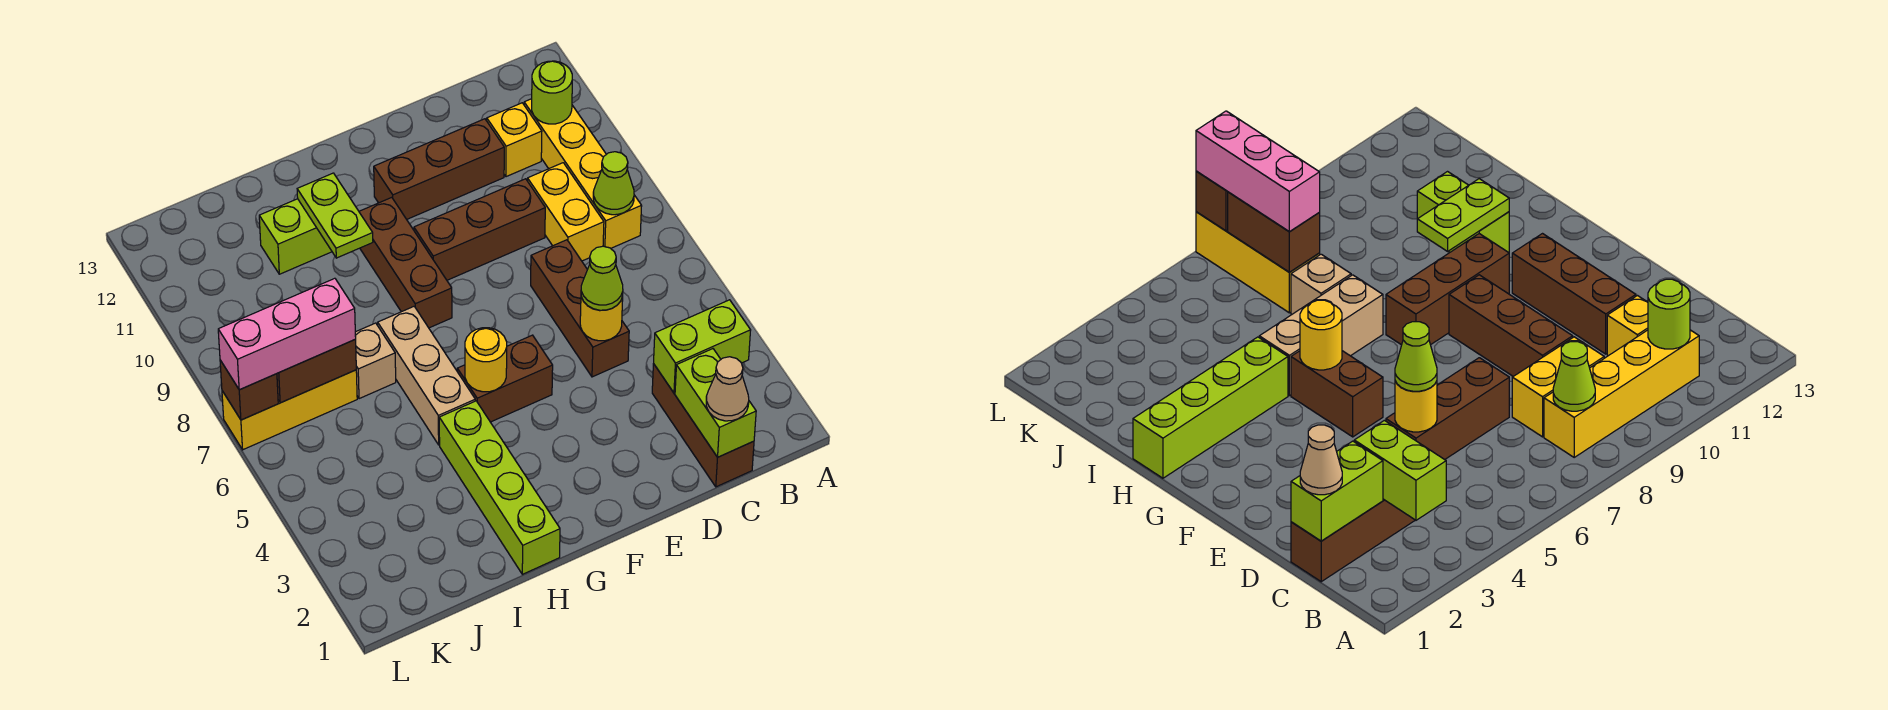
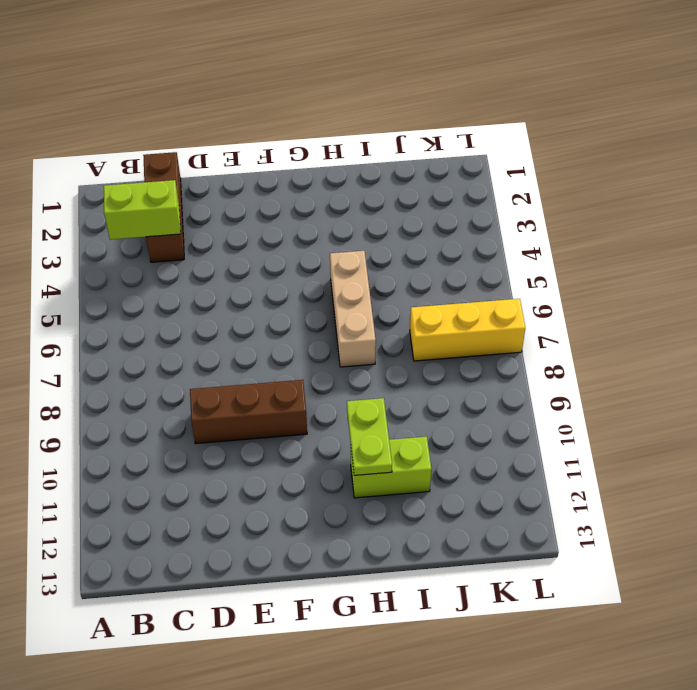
none -> yellow brick B8:B11 level 1
none -> yellow brick C8:C9 level 1
none -> yellow brick C11 level 1

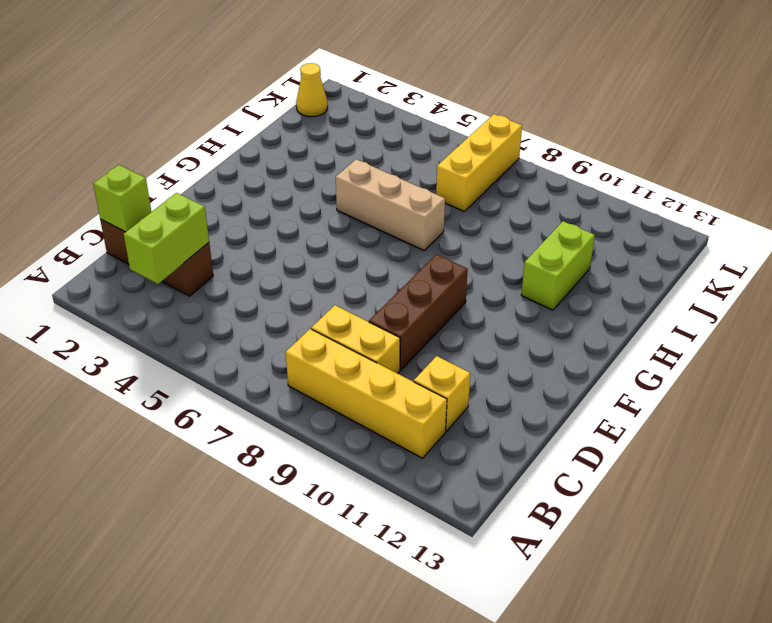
lime brick C1 level 2 -> lime brick C1:C2 level 2
yellow cone K1 level 1 -> none
none -> brown brick D5:D7 level 1
none -> brown brick D11:F11 level 1
none -> brown brick F5:G5 level 1

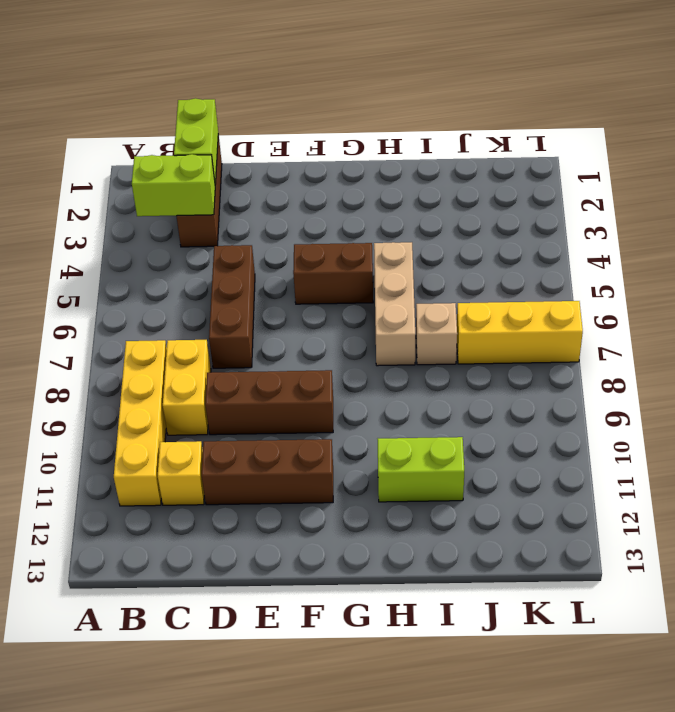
none -> brown brick G8:G10 level 1
none -> lime brick H1:H4 level 1
none -> lime cone B8 level 2

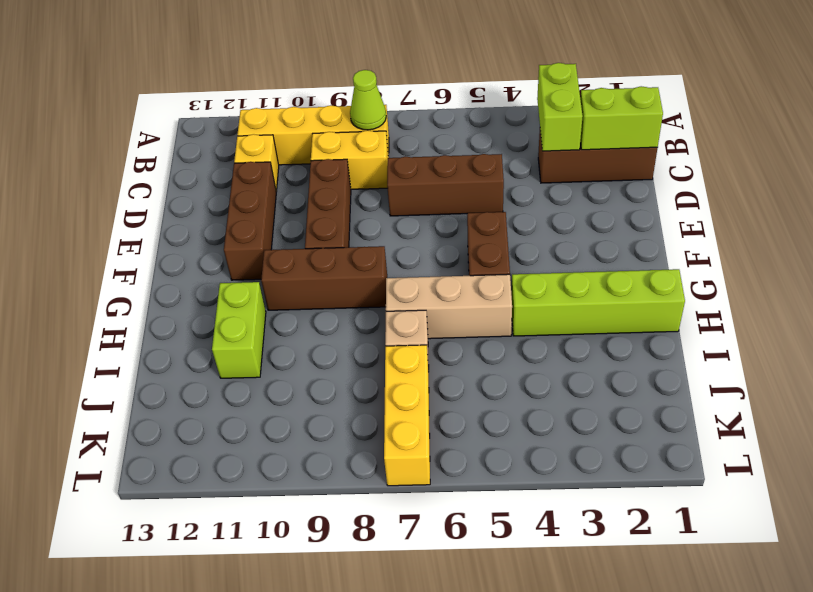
none -> lime round brick B11 level 2
none -> yellow round brick D5 level 2
none -> yellow round brick G5 level 2

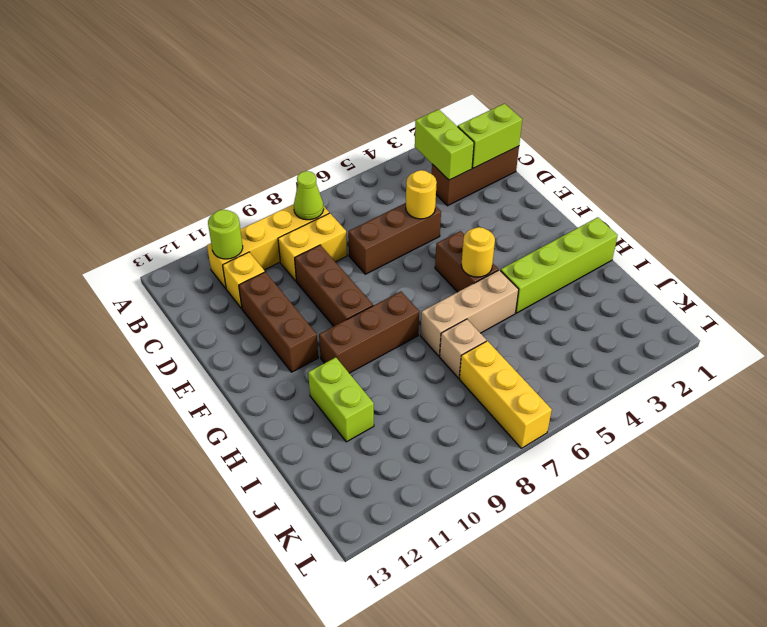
none -> lime plate H10:H11 level 2
none -> brown brick J7:K7 level 2
none -> brown brick L7 level 2

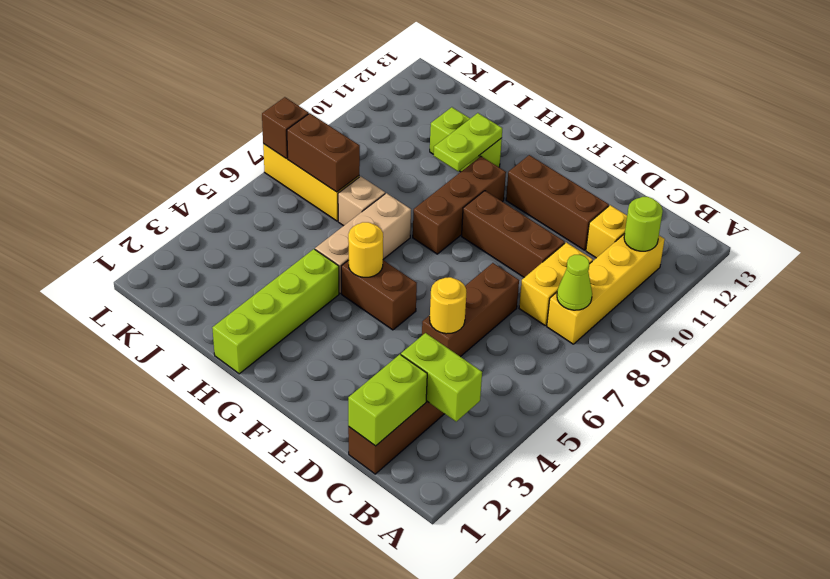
none -> tan cone C1 level 3
none -> lime cone D5 level 3
none -> pink brick J7:L7 level 3

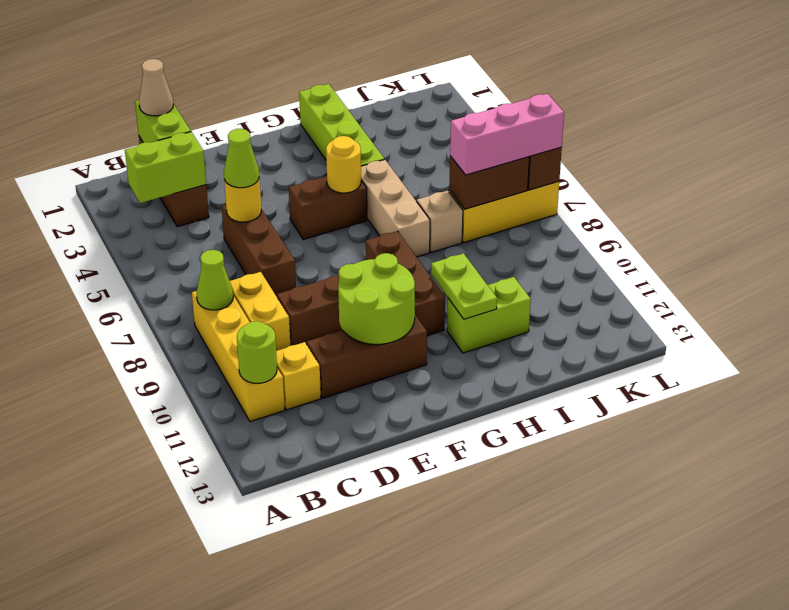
lime round brick E10:F11 level 2 -> none

